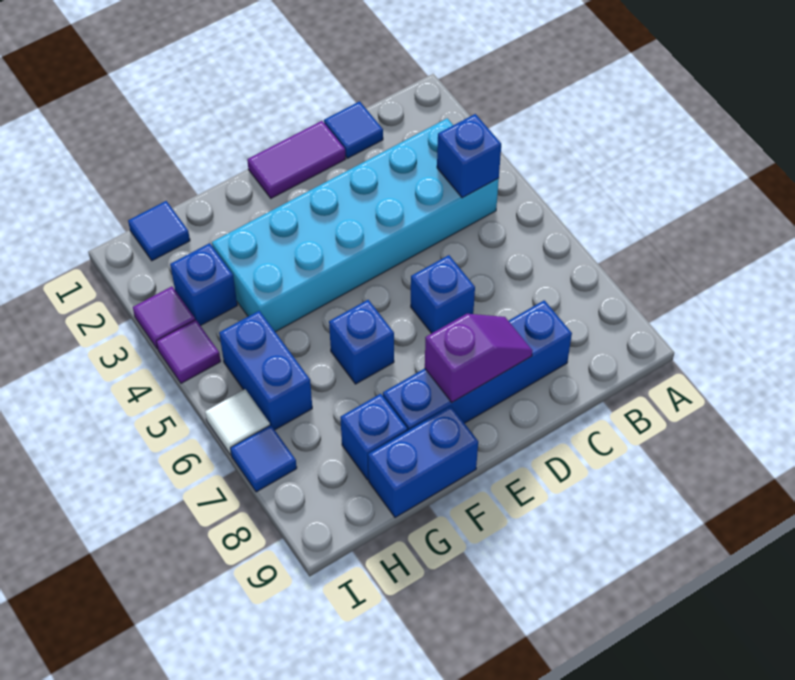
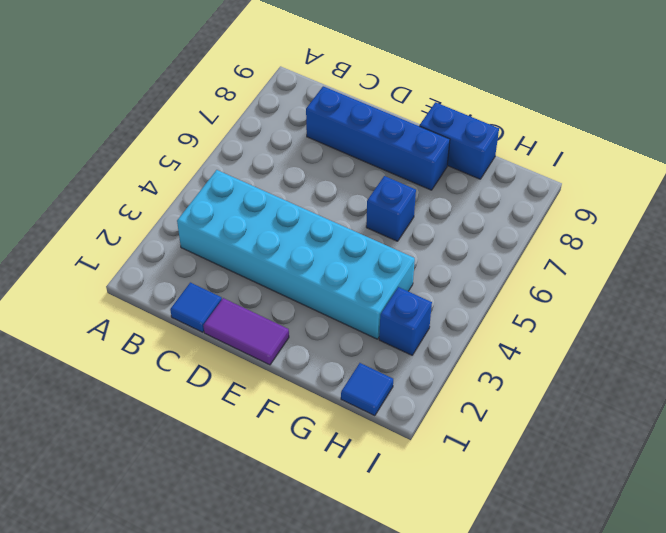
none -> blue brick D6 level 1
none -> blue brick G8 level 1
none -> blue brick H5:H6 level 1

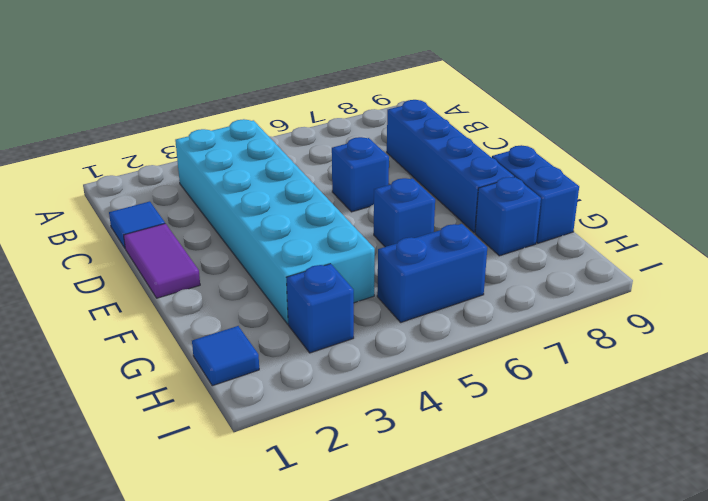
none -> purple tile I3 level 1
none -> purple tile I4 level 1
none -> white tile I6 level 1

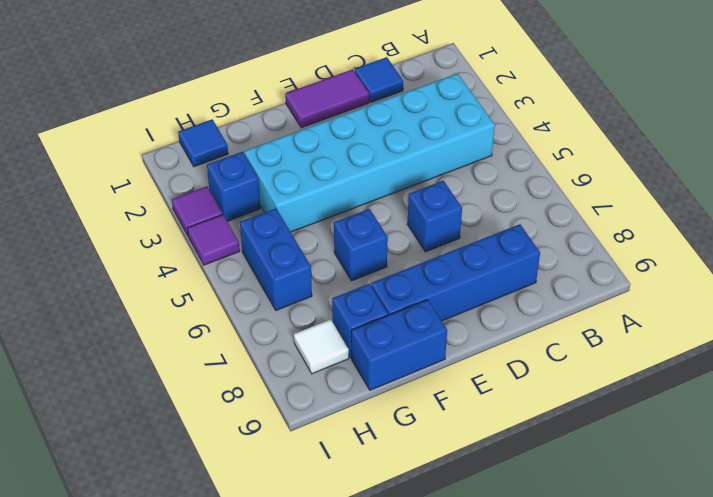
white tile H8 level 1 -> white tile I6 level 1
none -> blue tile I7 level 1
none -> blue brick B4 level 2
none -> purple slope D8:E8 level 2 top E

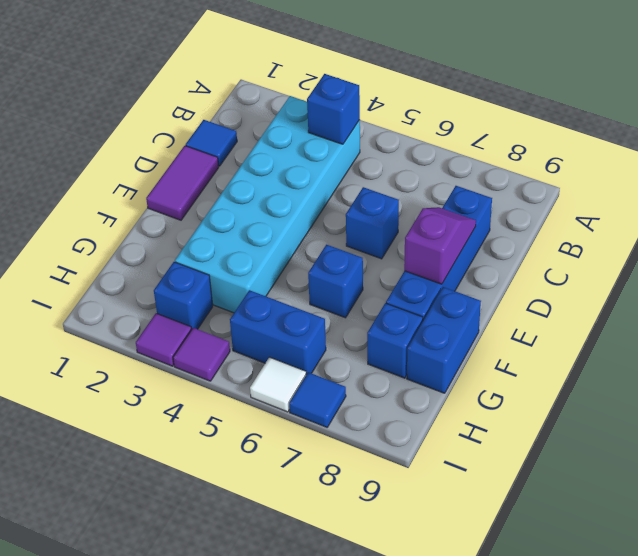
none -> blue tile H1 level 1

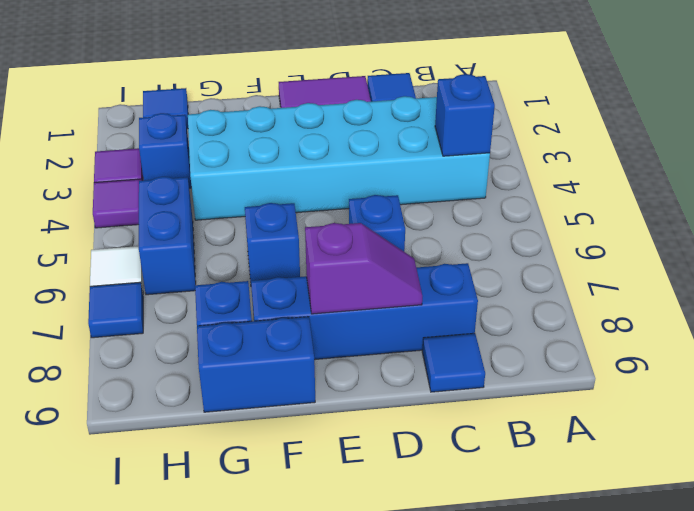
blue tile C9 level 1 -> none

